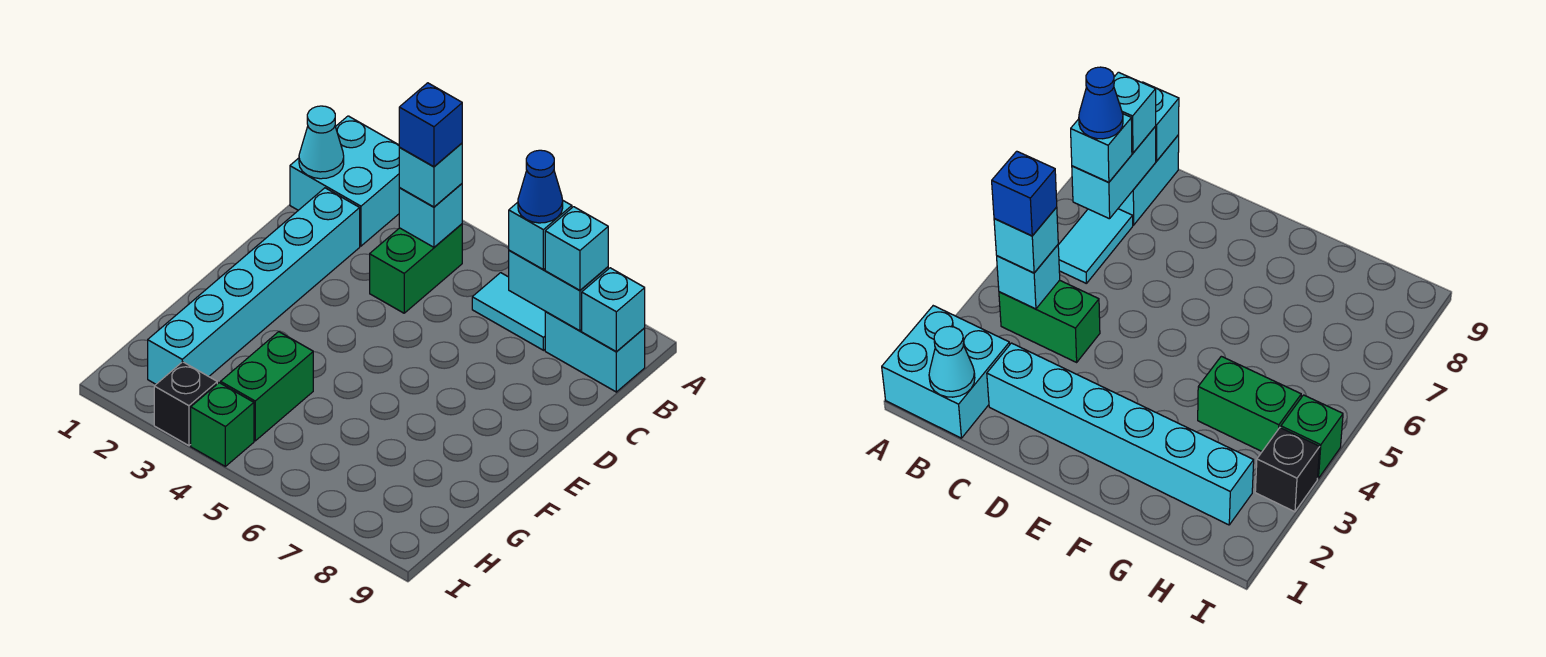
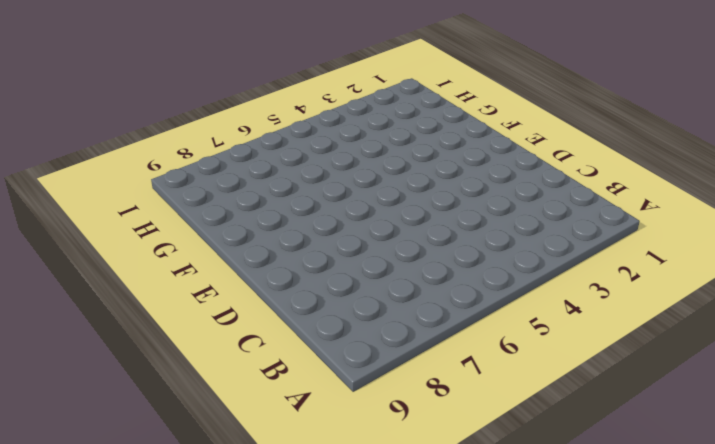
none -> cyan brick A1:B2 level 1
none -> green brick B4:C4 level 1
none -> cyan tile B6:B7 level 1

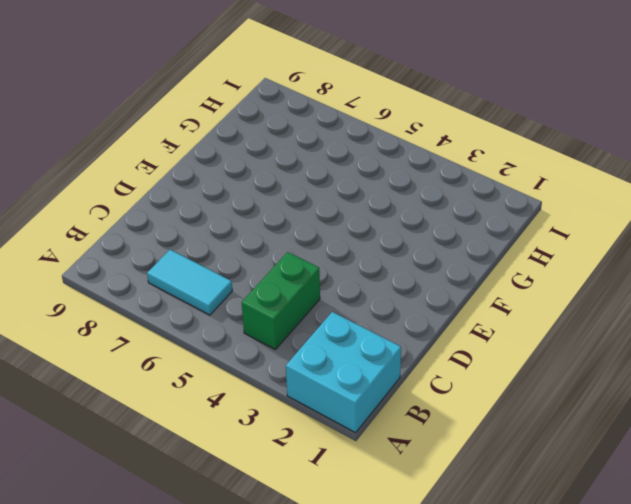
none -> cyan brick B8:B9 level 1
none -> cyan brick C2:H2 level 1
none -> green brick G4:H4 level 1

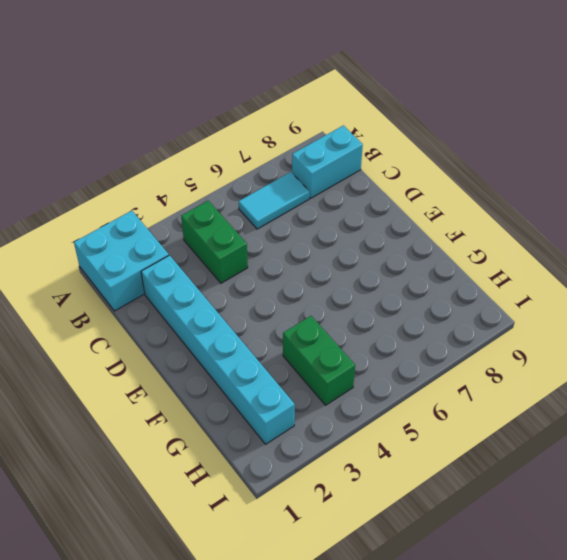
none -> black brick I3 level 1
none -> green brick I4 level 1
none -> cyan cone B1 level 2

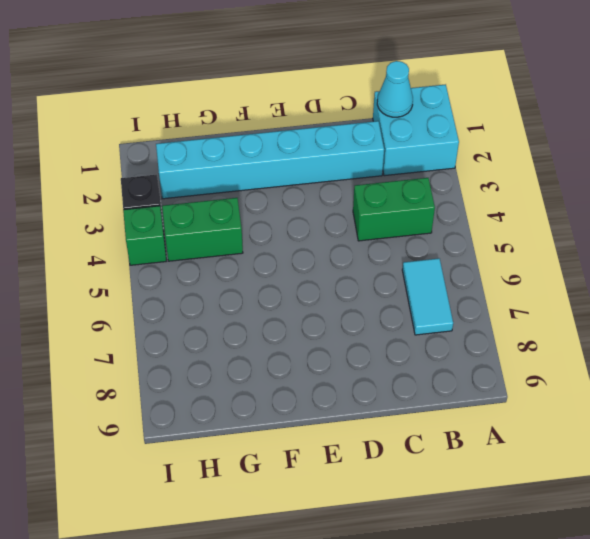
none -> cyan brick B8:B9 level 1
none -> cyan brick B4 level 2
none -> cyan brick B7:B8 level 2

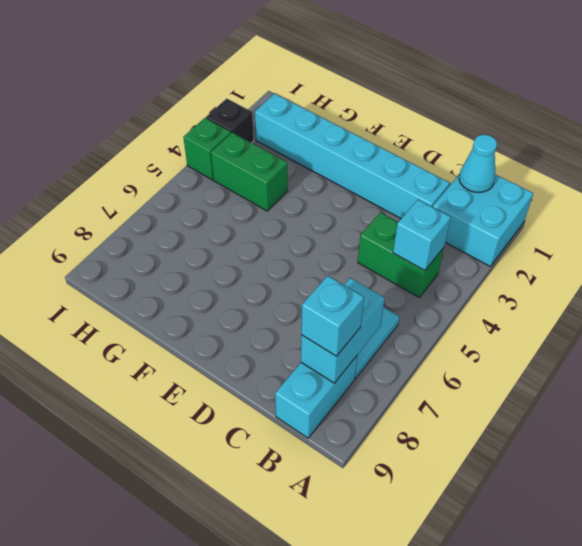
none -> cyan brick B9 level 2
none -> cyan brick B4 level 3
none -> cyan brick B7 level 3

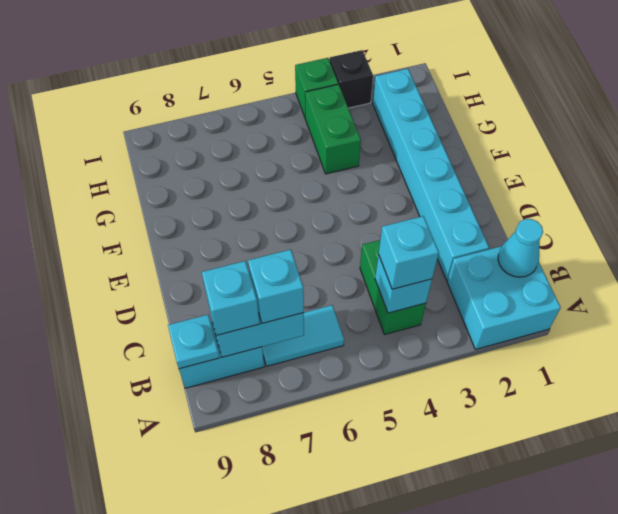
cyan plate B9 level 2 -> cyan brick B9 level 2
none -> blue brick B4 level 4
none -> blue cone B7 level 4

